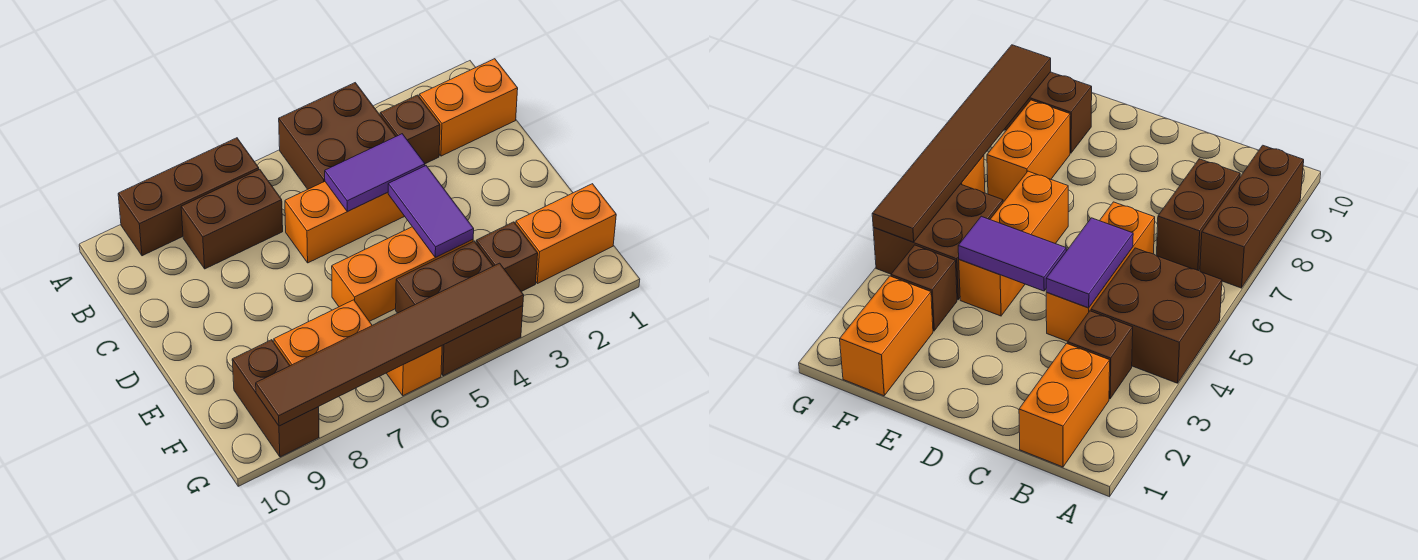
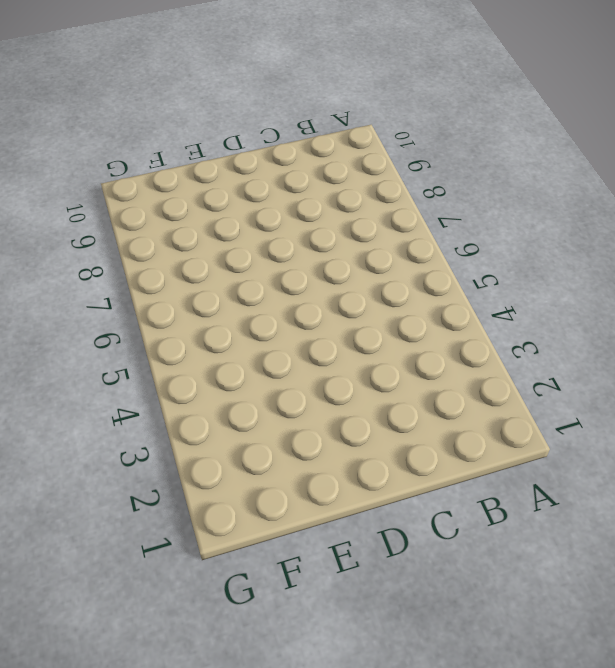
none -> brown brick A4:B5 level 1
none -> brown brick A7:A9 level 1
none -> orange brick B1:B2 level 1

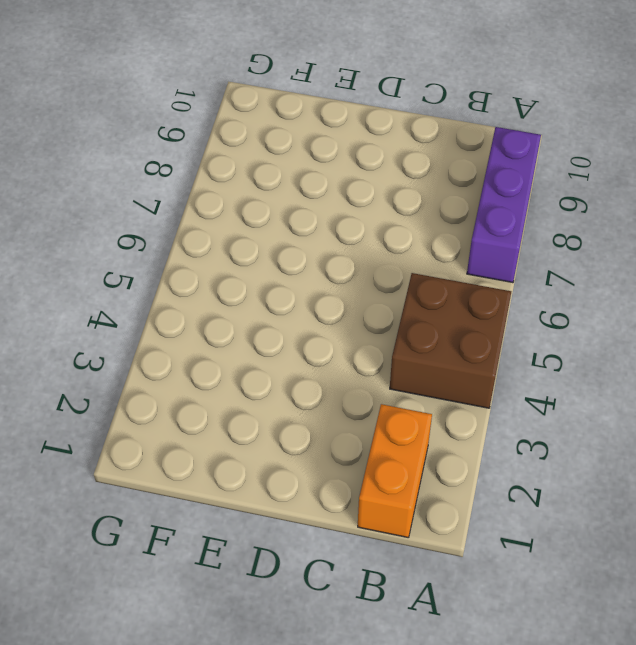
purple brick A7:A9 level 1 -> brown brick A7:A9 level 1
none -> brown brick B3 level 1
none -> brown brick B7:B8 level 1
none -> orange brick C4:C6 level 1

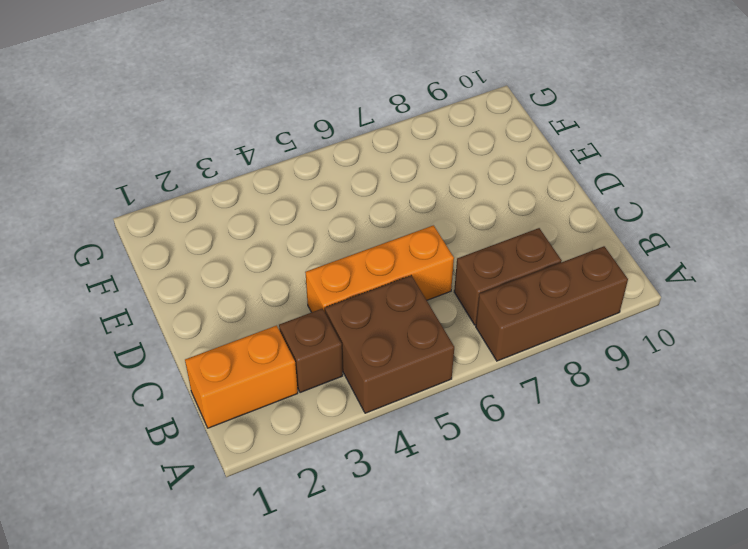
none -> orange brick E4:E6 level 1
none -> orange brick F1:F2 level 1
none -> brown brick F3 level 1

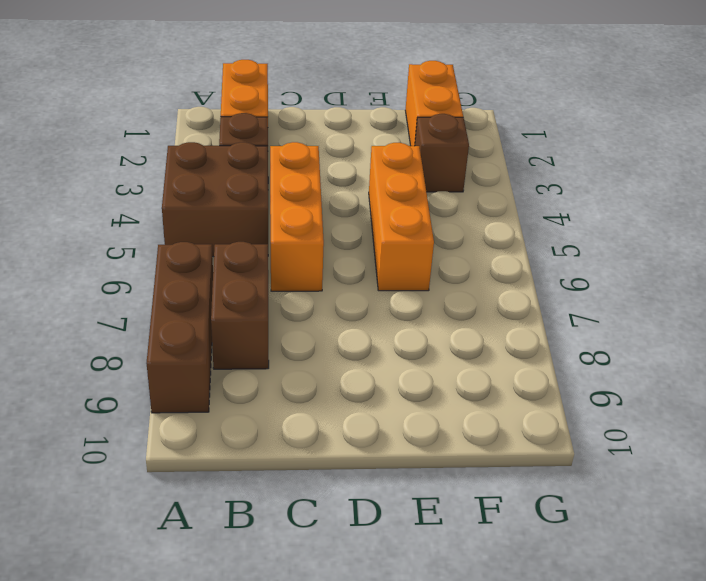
none -> brown brick F4:G5 level 1
none -> orange brick F7:F8 level 1
none -> brown brick F9:G9 level 1

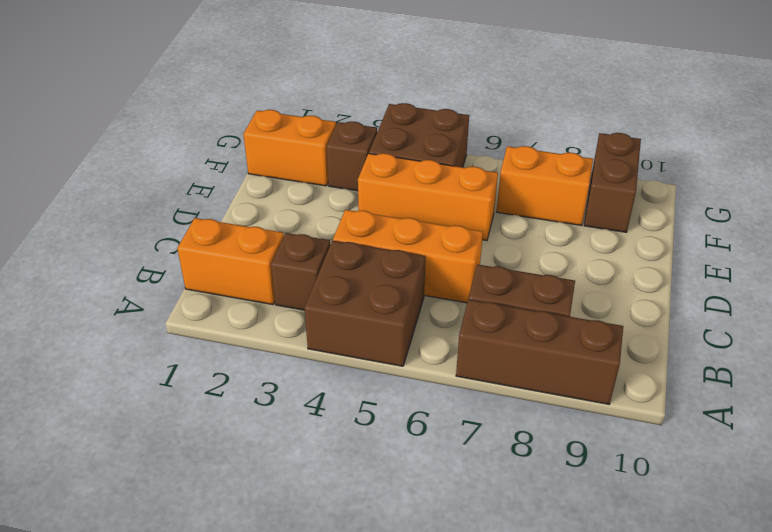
none -> orange brick G6 level 1
none -> purple tile C4:C5 level 2
none -> purple tile D4:E4 level 2

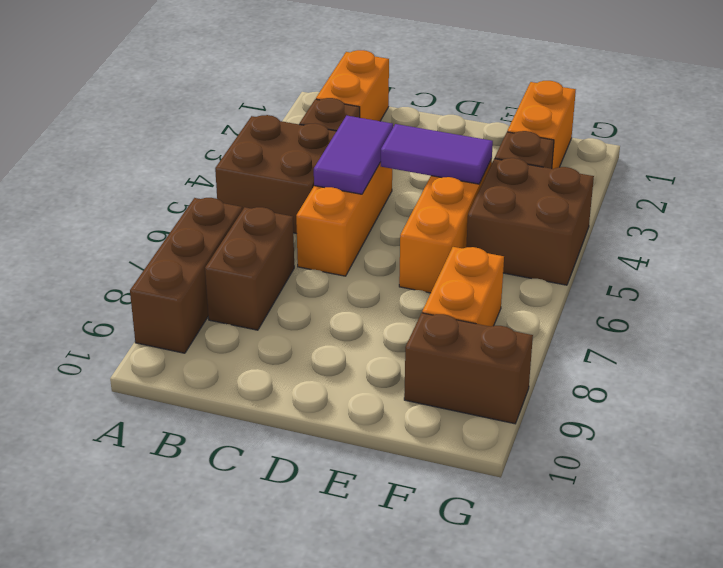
none -> orange brick G6 level 1
none -> brown tile G4:G9 level 2

